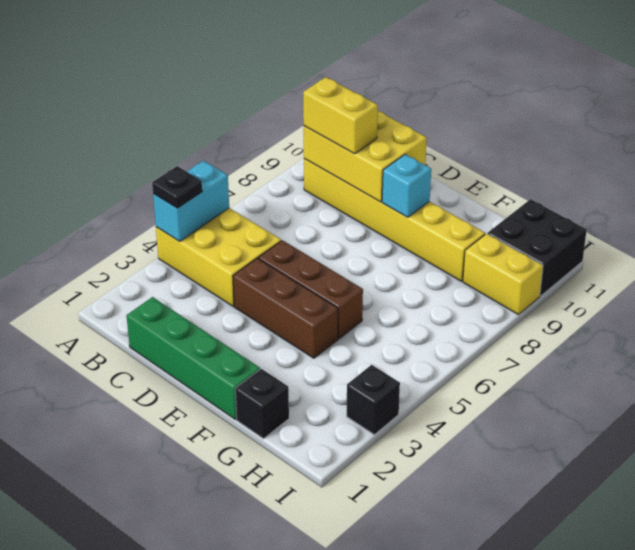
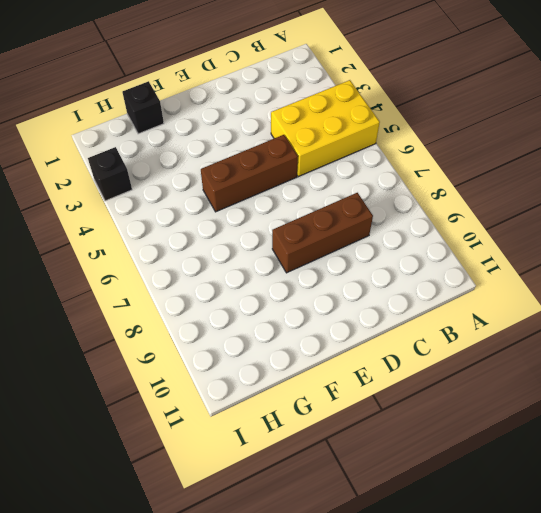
brown brick C8:E8 level 1 -> brown brick D4:F4 level 1
none -> yellow brick B9:G9 level 1
none -> green brick C1:F1 level 1
none -> yellow brick H9:I9 level 1

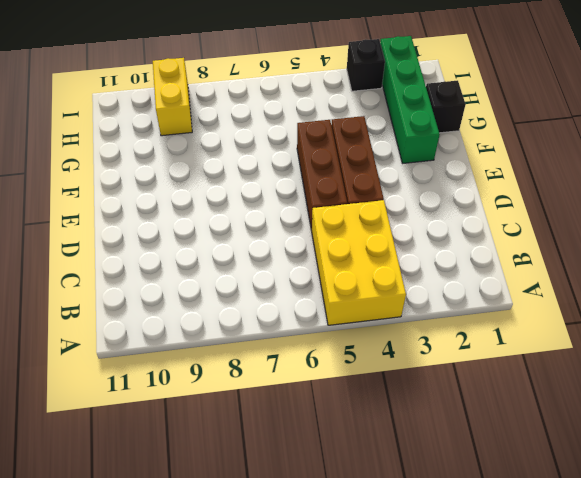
green brick F2:I2 level 1 -> green brick C1:F1 level 1
none -> yellow brick B9:G9 level 1
none -> black brick H10:I11 level 1
none -> cyan brick A4:A5 level 2

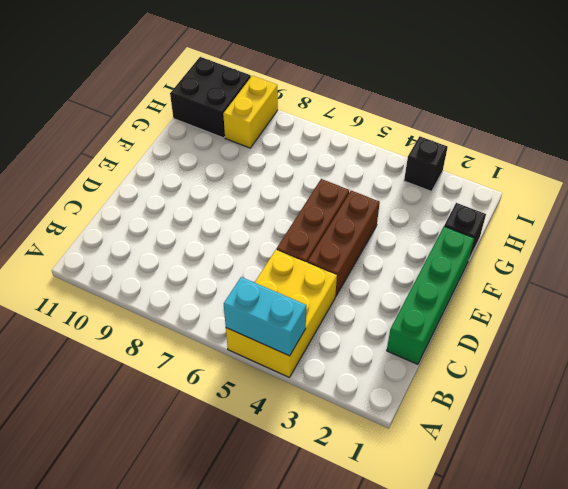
none -> yellow brick B9:G9 level 1
none -> yellow brick B9:D10 level 2
none -> cyan brick E9 level 2

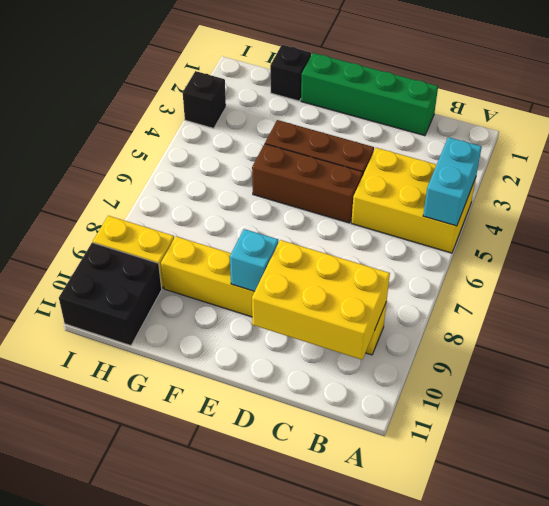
none -> black plate A4 level 3
none -> yellow brick B9:C9 level 3

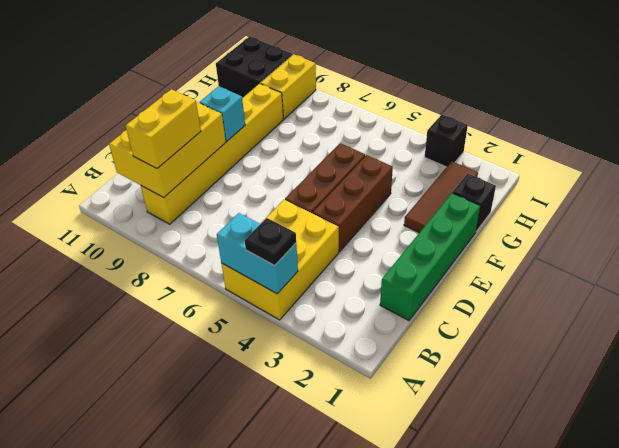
brown tile F2:H2 level 1 -> none

